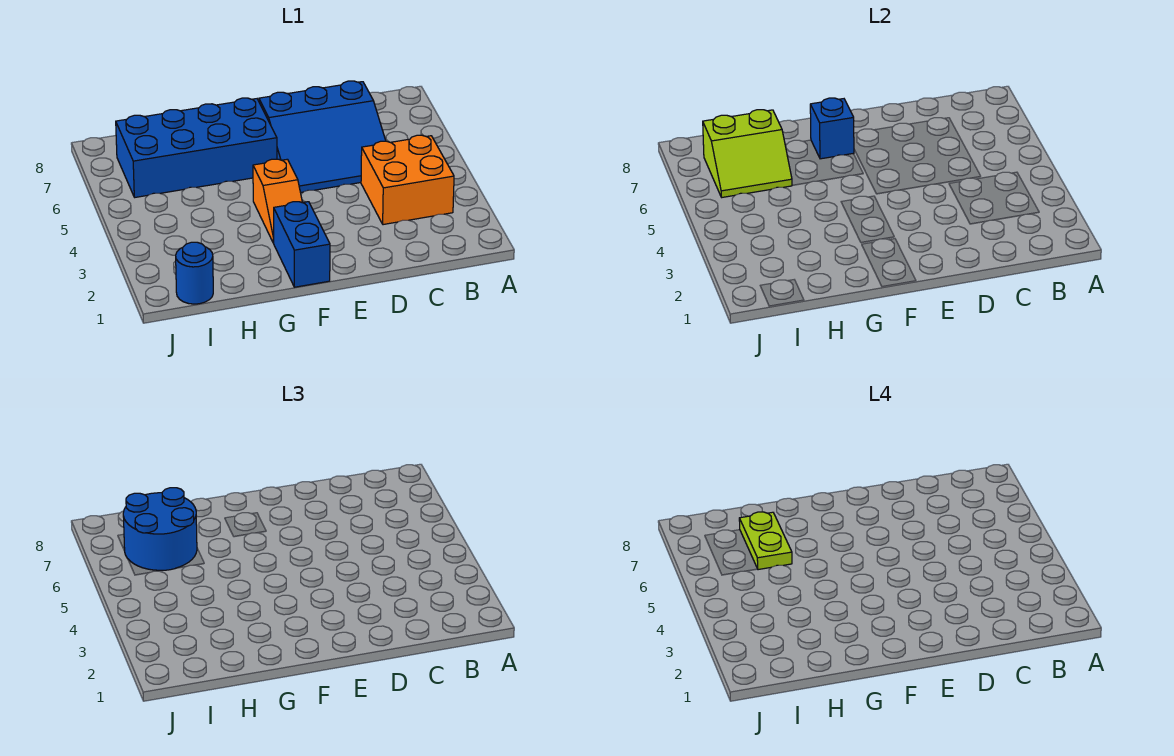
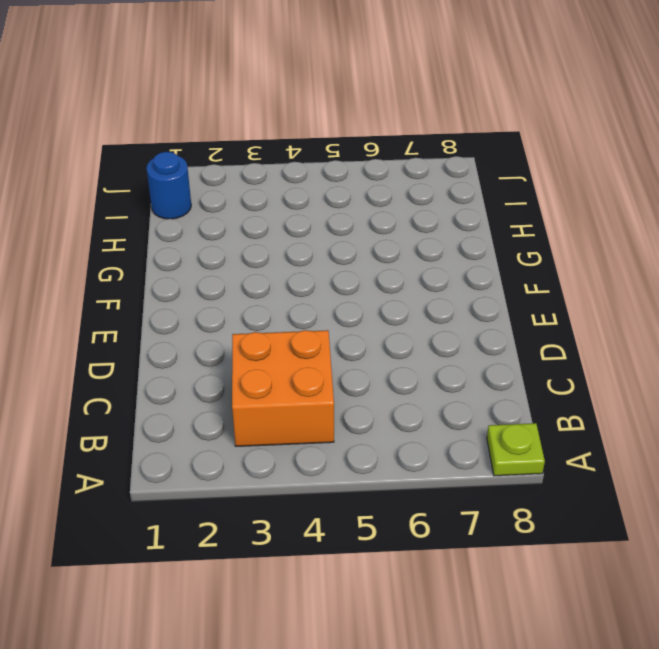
lime plate A8 level 1 -> none
none -> blue slope C5:E7 level 1 top 7
none -> blue brick F1:F2 level 1

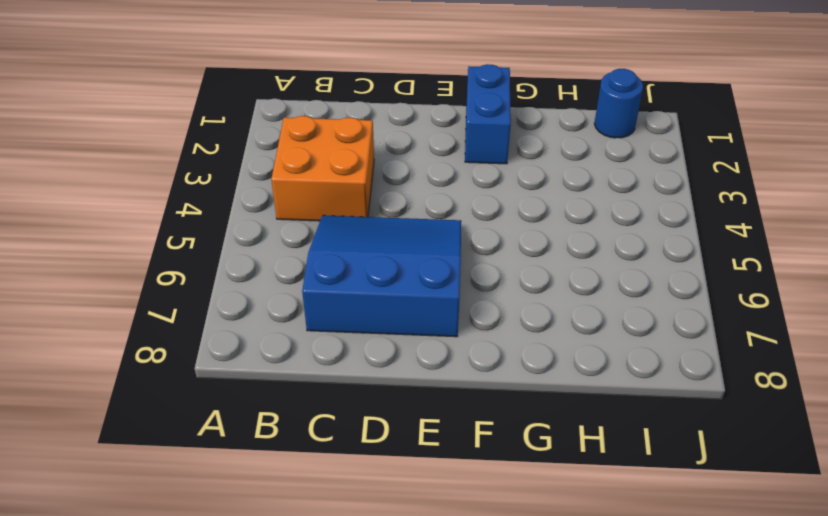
none -> orange slope F3:F4 level 1 top 4
none -> blue brick F6:I7 level 1

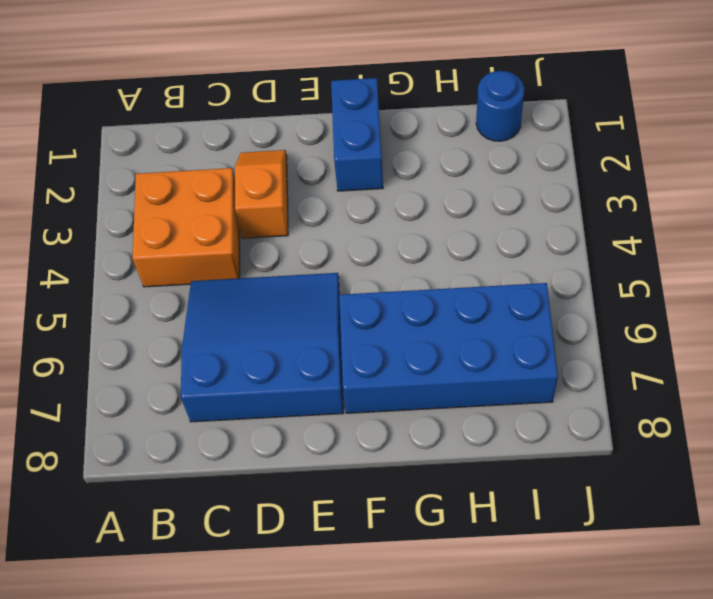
orange slope D2:D3 level 1 top 3 -> orange slope F3:F4 level 1 top 4
none -> blue brick F7 level 2
none -> lime slope H6:I7 level 2 top 7

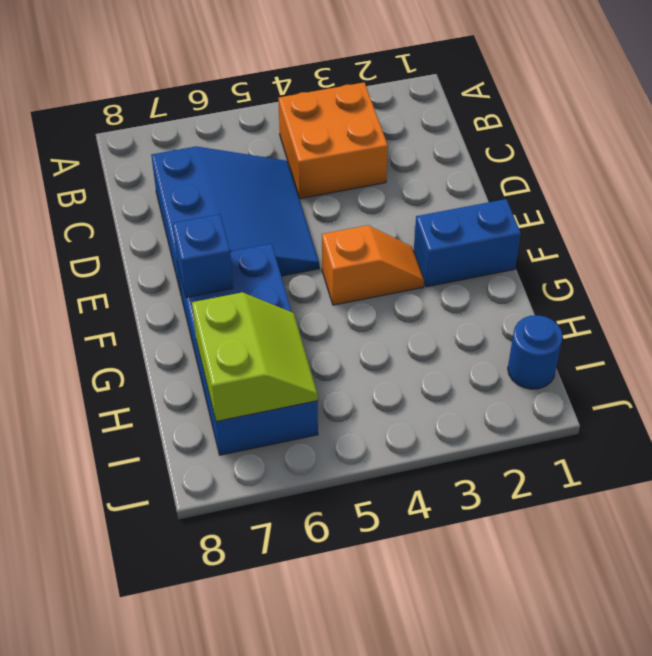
none -> blue round brick H6:I7 level 3
none -> lime plate H6:H7 level 4

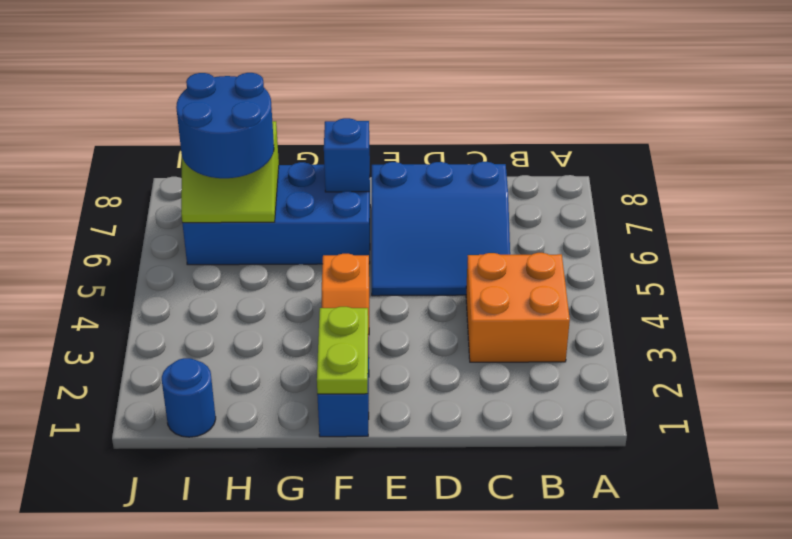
lime plate F1:F2 level 2 -> lime plate H6:H7 level 4

